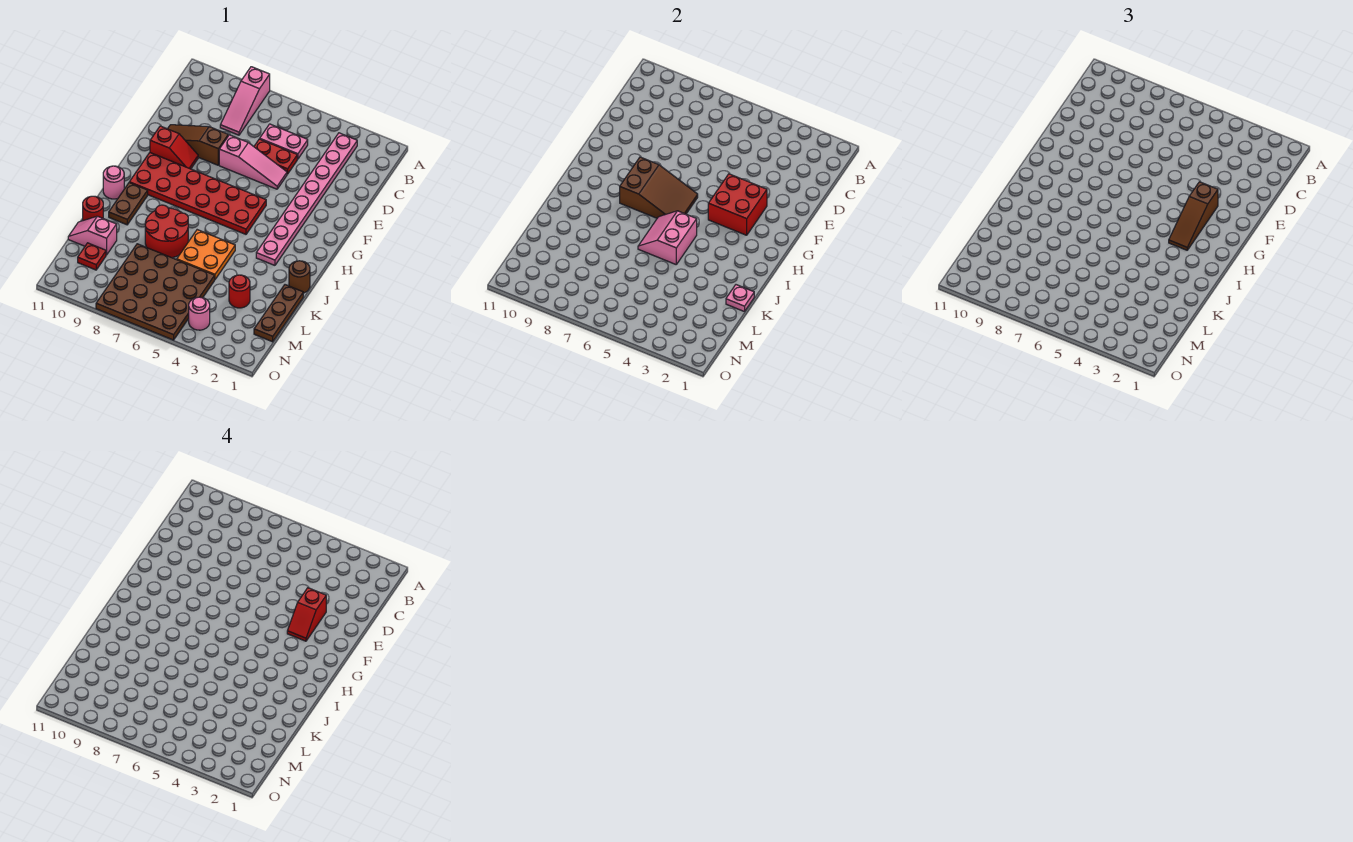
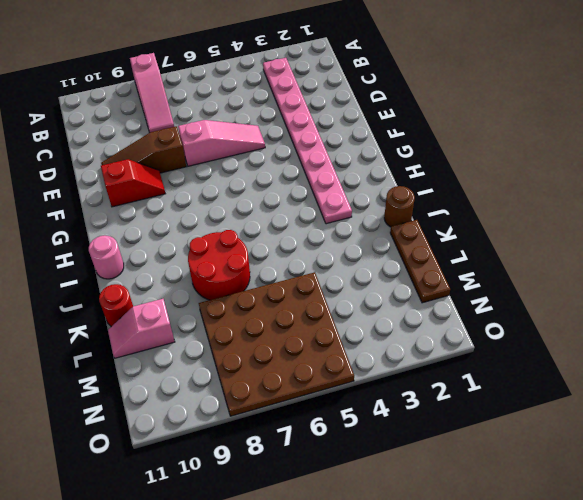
none -> pink plate C5:C6 level 1
none -> red plate D5:D6 level 1
none -> red plate G5:H10 level 1

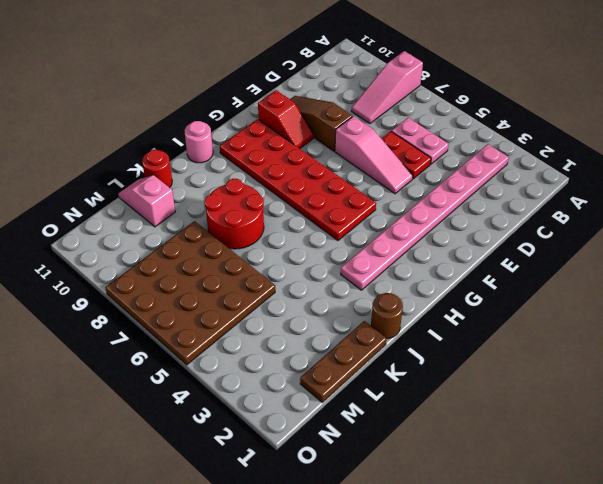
none -> brown plate I10:J10 level 1
none -> orange plate J5:K6 level 1
none -> red round brick L3 level 1

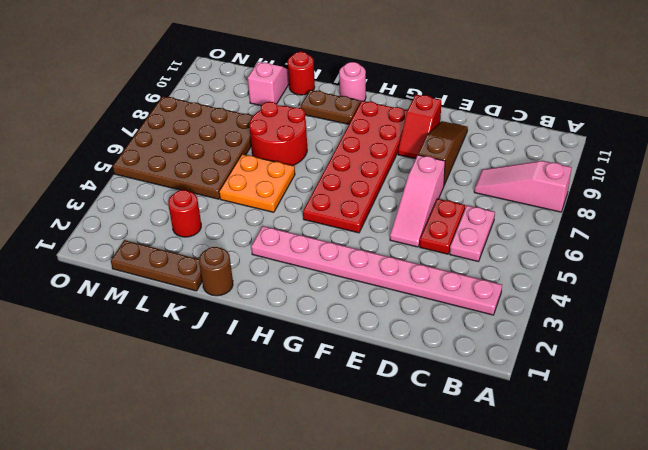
none -> red plate M10 level 1
none -> pink round brick N4 level 1
none -> red brick F3:G4 level 2

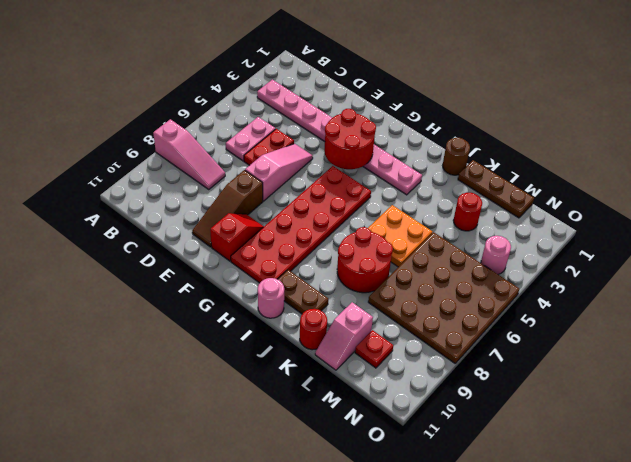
red round brick F3:G4 level 2 -> red brick F3:G4 level 2
none -> brown slope G6:H8 level 2 top 8
none -> pink slope I5:J6 level 2 top 5
none -> pink plate K1 level 2

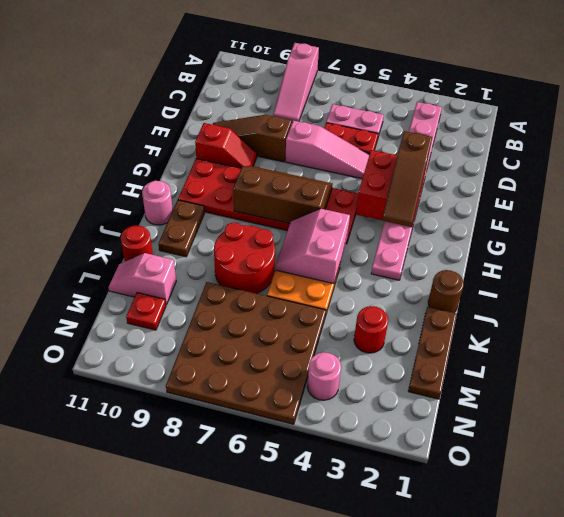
brown slope G6:H8 level 2 top H -> brown slope G6:H8 level 2 top 8
none -> pink plate K1 level 2
none -> red slope E3:F3 level 4 top E

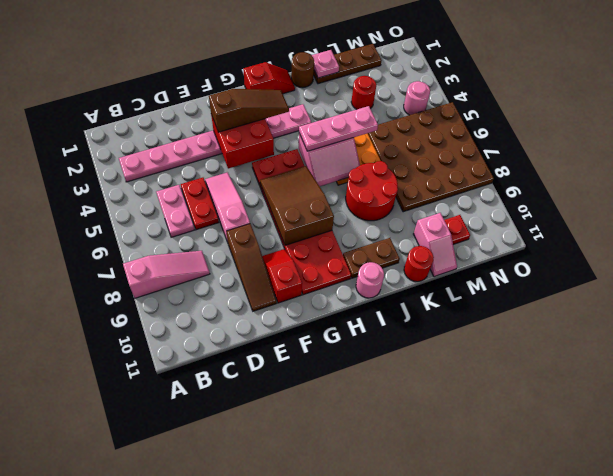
red slope H1:I1 level 1 top H -> red slope E3:F3 level 4 top E
pink plate I5:K5 level 3 -> none

